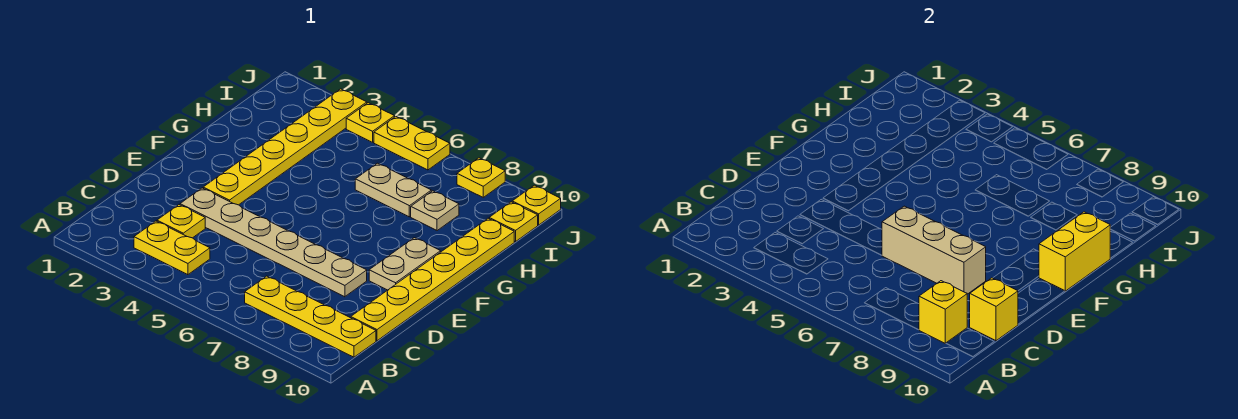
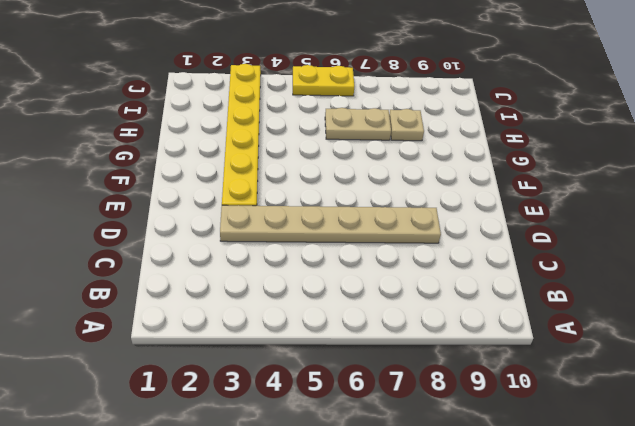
none -> yellow plate B3:B4 level 1
none -> yellow plate B7:B10 level 1
none -> yellow plate C3 level 1

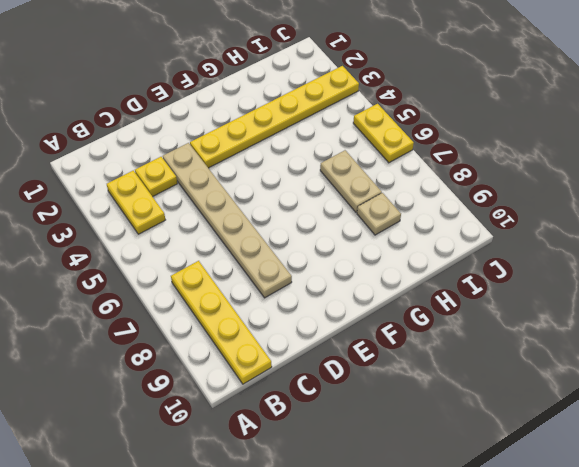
none -> yellow plate C10:H10 level 1
none -> tan plate E9:F9 level 1
none -> yellow plate I10 level 1

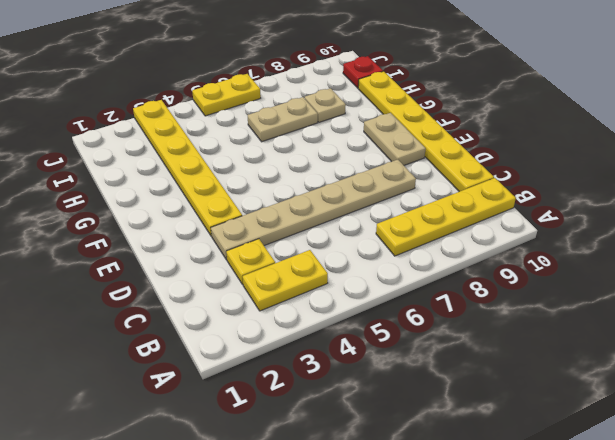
red plate I10 level 1 -> yellow plate I10 level 1
none -> yellow plate J4 level 1
none -> yellow plate J8 level 1
none -> yellow plate J10 level 1

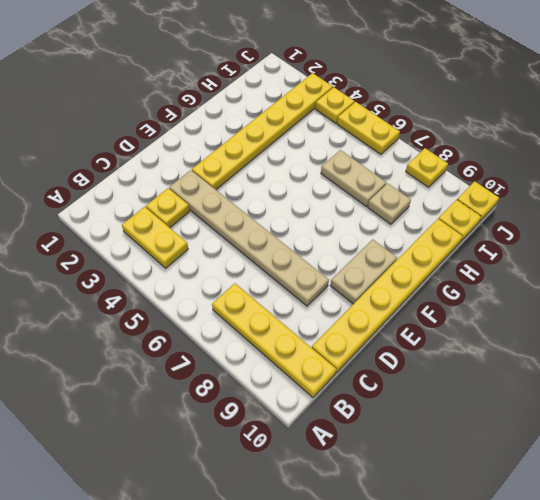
none -> yellow brick B9 level 2
none -> yellow brick C10 level 2
none -> tan brick D6:D8 level 2

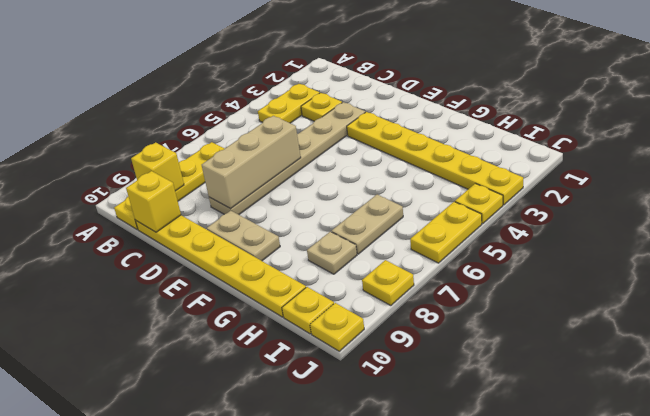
none -> yellow brick F10:G10 level 2

